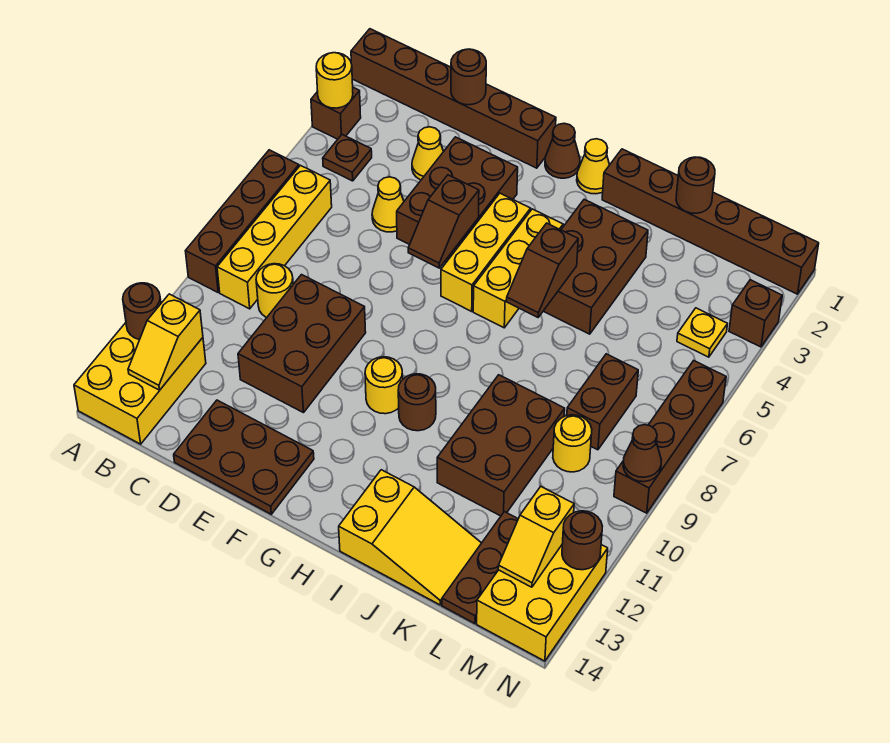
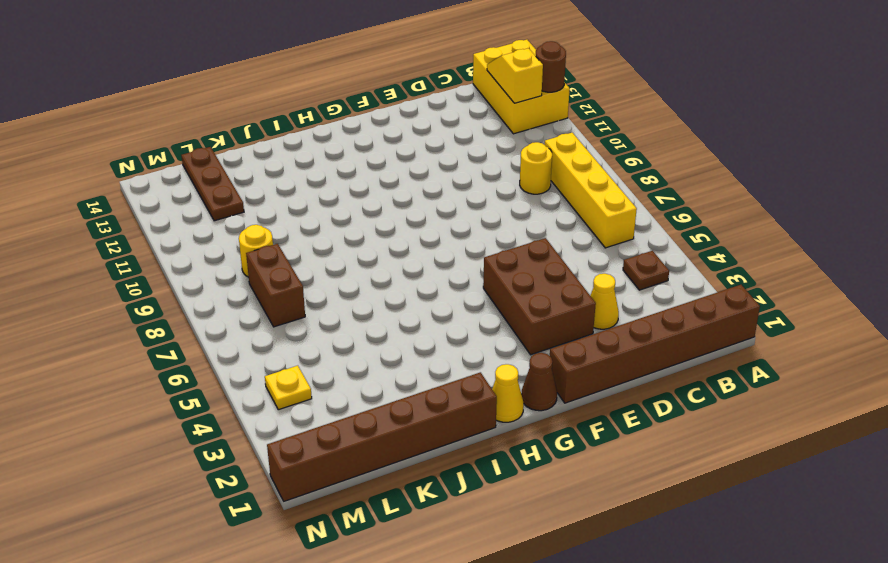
none -> brown brick A3 level 1
none -> brown brick A6:A9 level 1
none -> yellow cone D5 level 1
none -> brown brick D9:E11 level 1

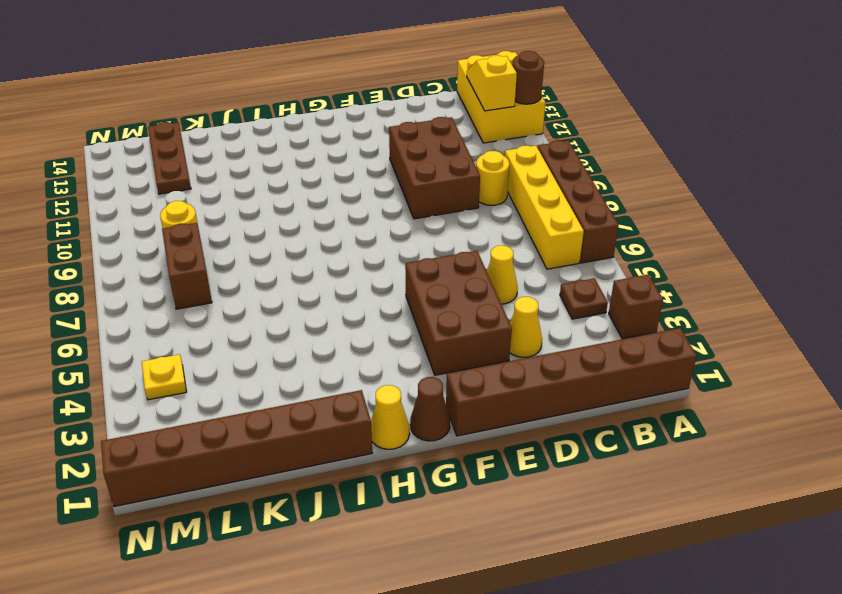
none -> brown plate D13:F14 level 1
none -> yellow brick G4:G6 level 1
none -> yellow round brick G10 level 1
none -> yellow brick H4:H6 level 1

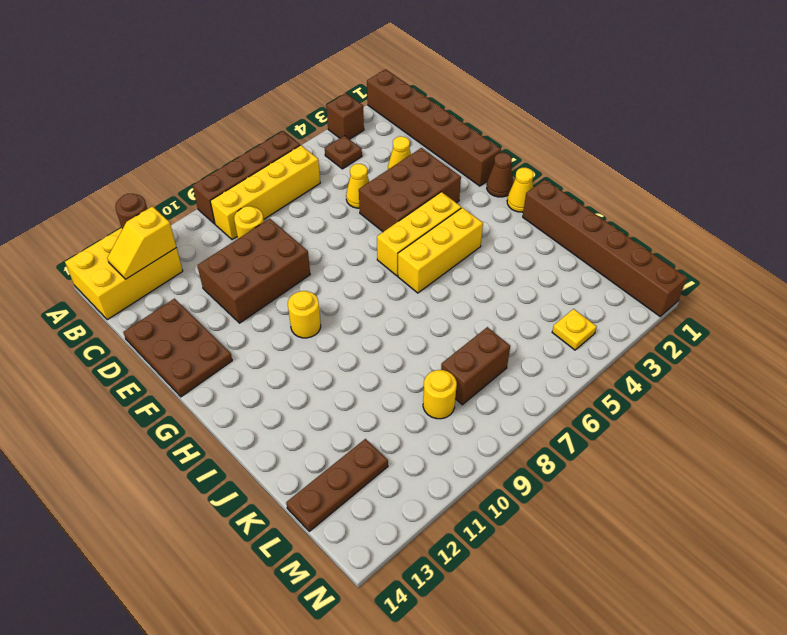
none -> brown round brick H10 level 1
none -> brown brick I3:J5 level 1
none -> yellow slope I13:K14 level 1 top I
none -> brown brick J9:K11 level 1

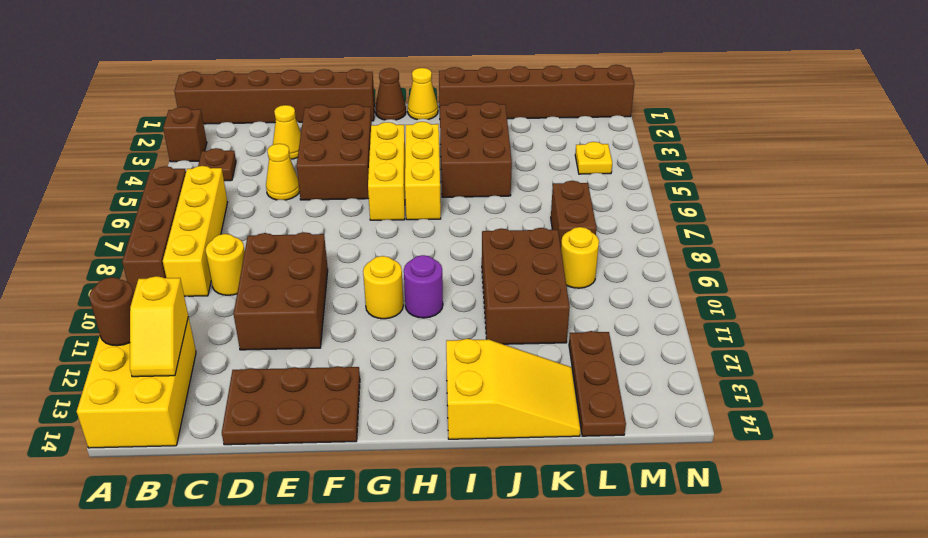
purple round brick H10 level 1 -> brown round brick H10 level 1
none -> yellow brick M12:N14 level 1
none -> brown brick N3 level 1
none -> brown brick N6:N9 level 1
none -> yellow round brick A3 level 2

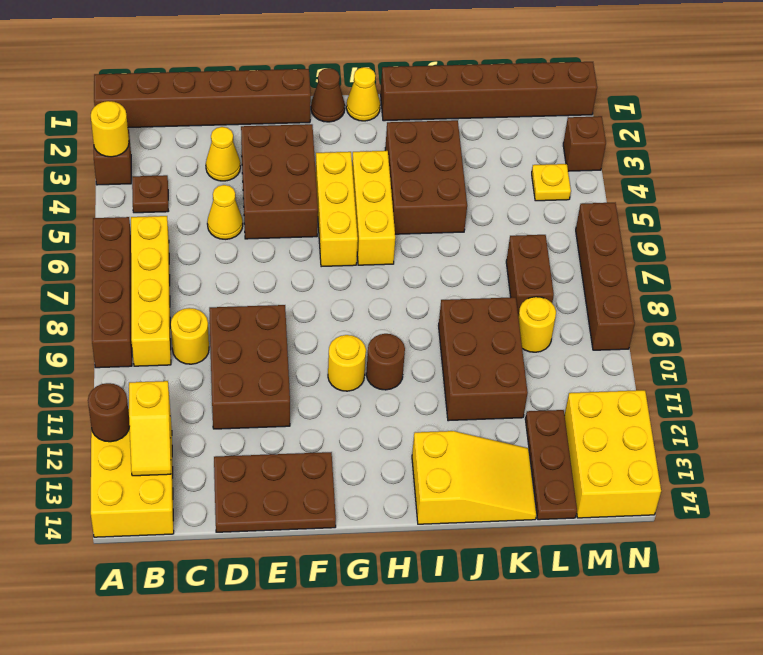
none -> brown round brick D1 level 2
none -> brown slope F5:F6 level 2 top 5
none -> brown slope I5:I6 level 2 top 5
none -> brown round brick K1 level 2

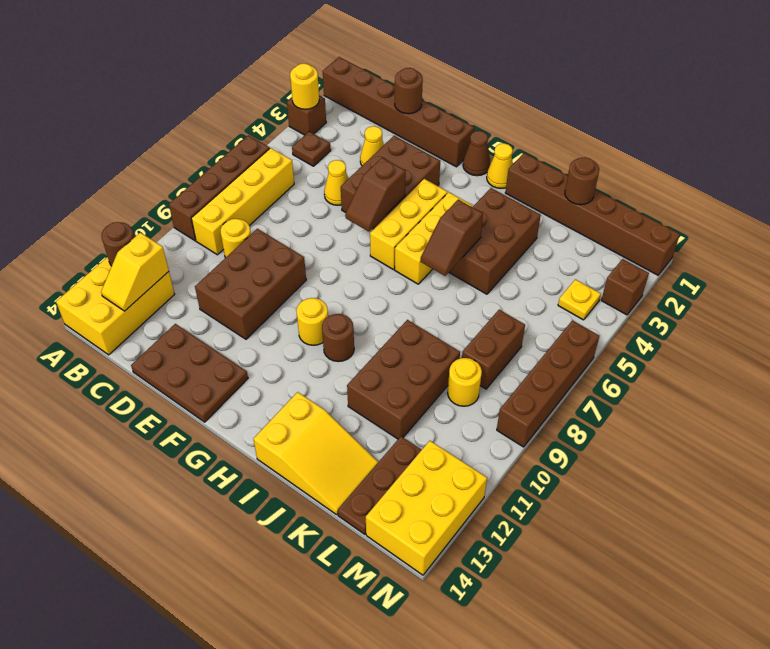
none -> yellow slope M12:M13 level 2 top 12
none -> brown cone N9 level 2
none -> brown round brick N12 level 2

